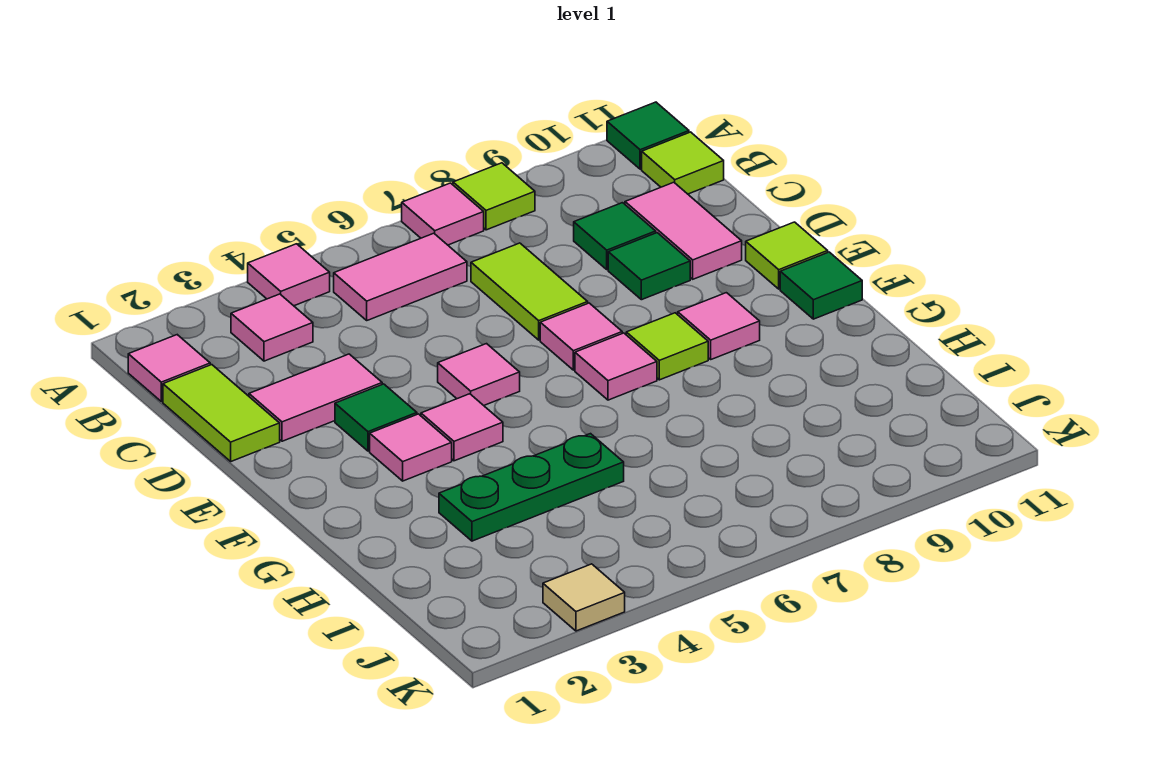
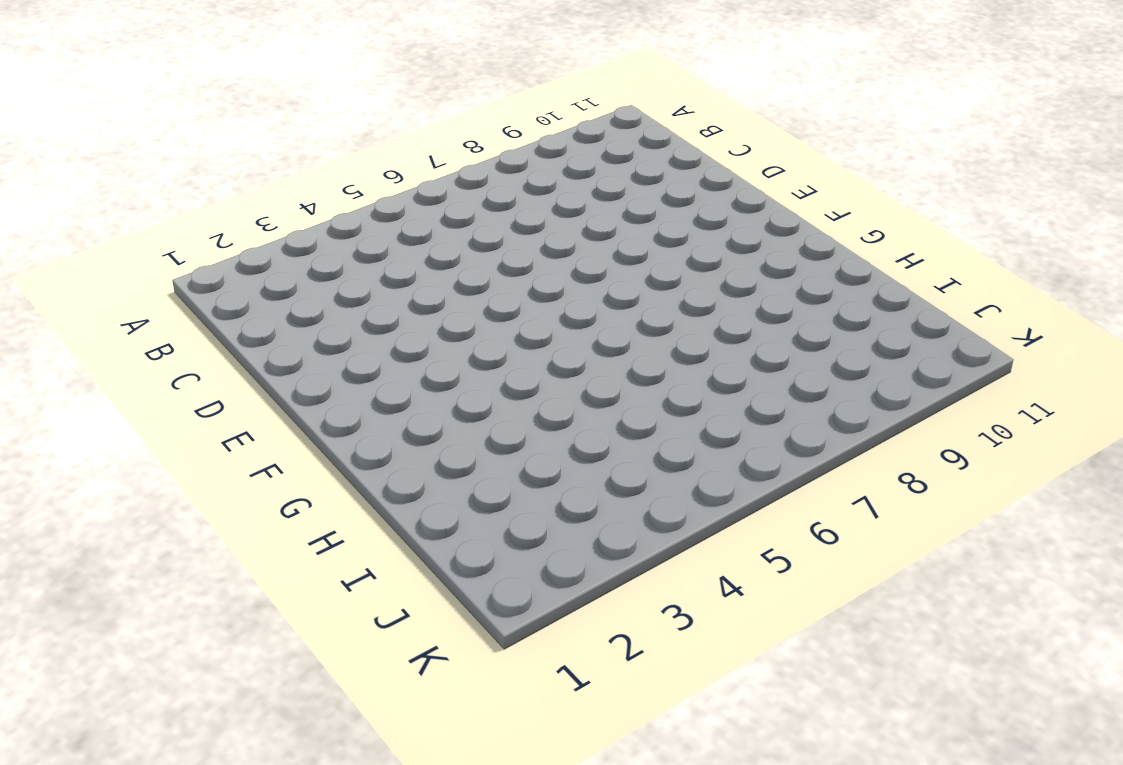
none -> pink tile A4 level 1
none -> pink tile A7 level 1
none -> lime tile A8 level 1

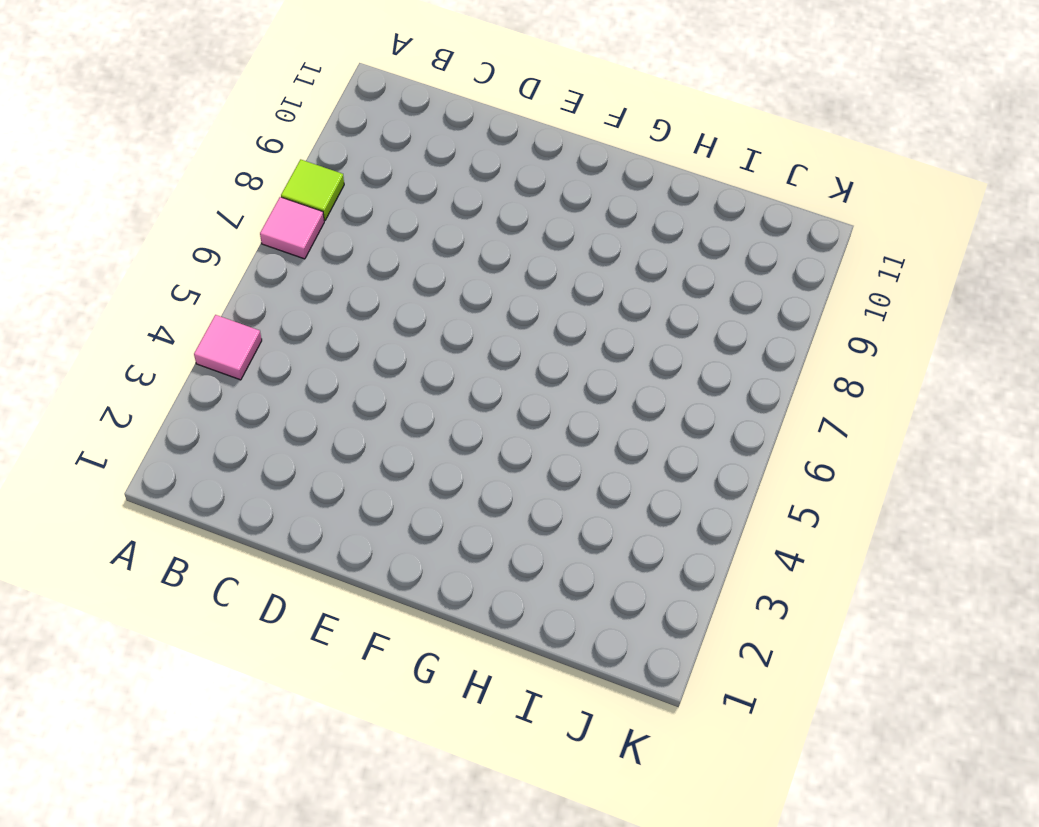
none -> green tile A11 level 1
none -> pink tile B1 level 1
none -> pink tile B3 level 1

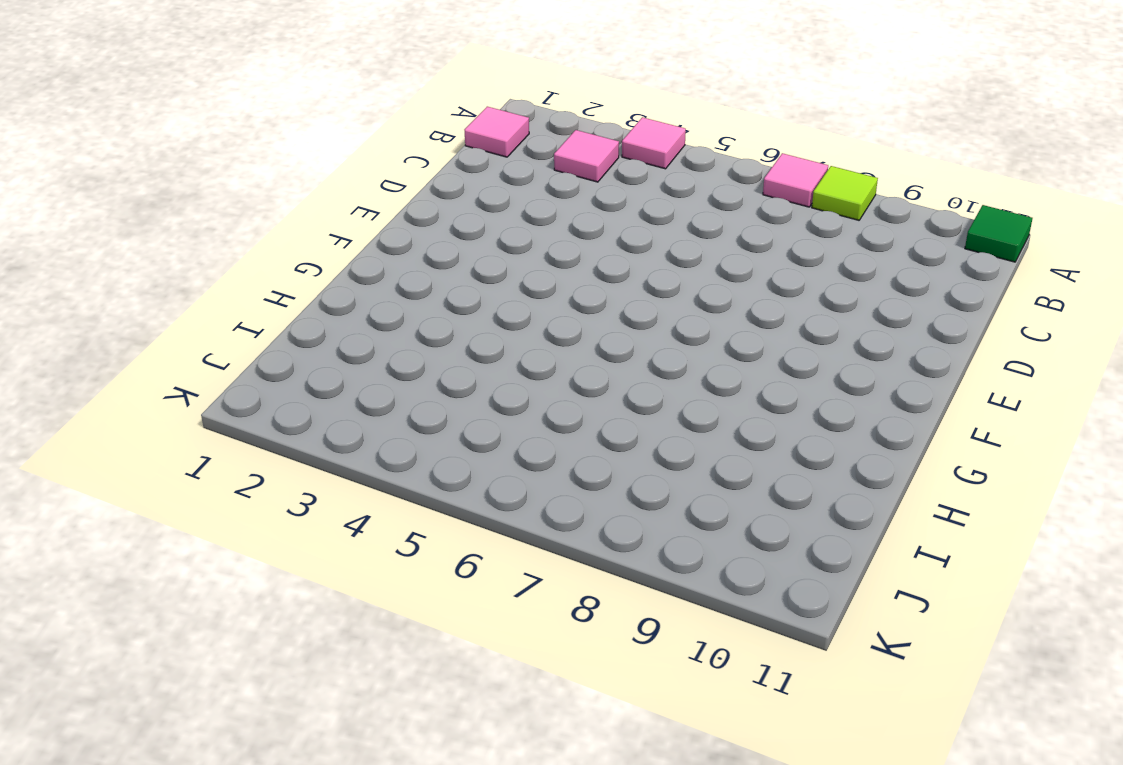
none -> pink tile B5:B6 level 1
none -> lime tile B11 level 1
none -> lime tile C1:D1 level 1

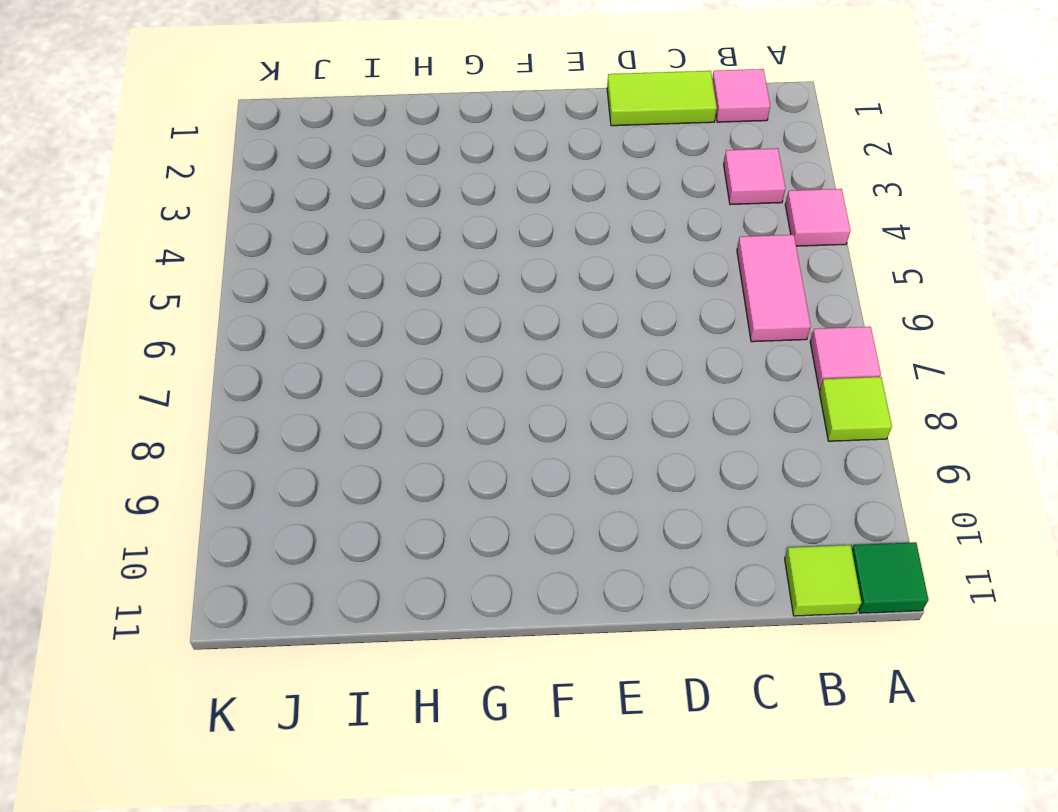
none -> lime tile C7:D7 level 1
none -> green tile C9 level 1
none -> pink tile C10:D10 level 1

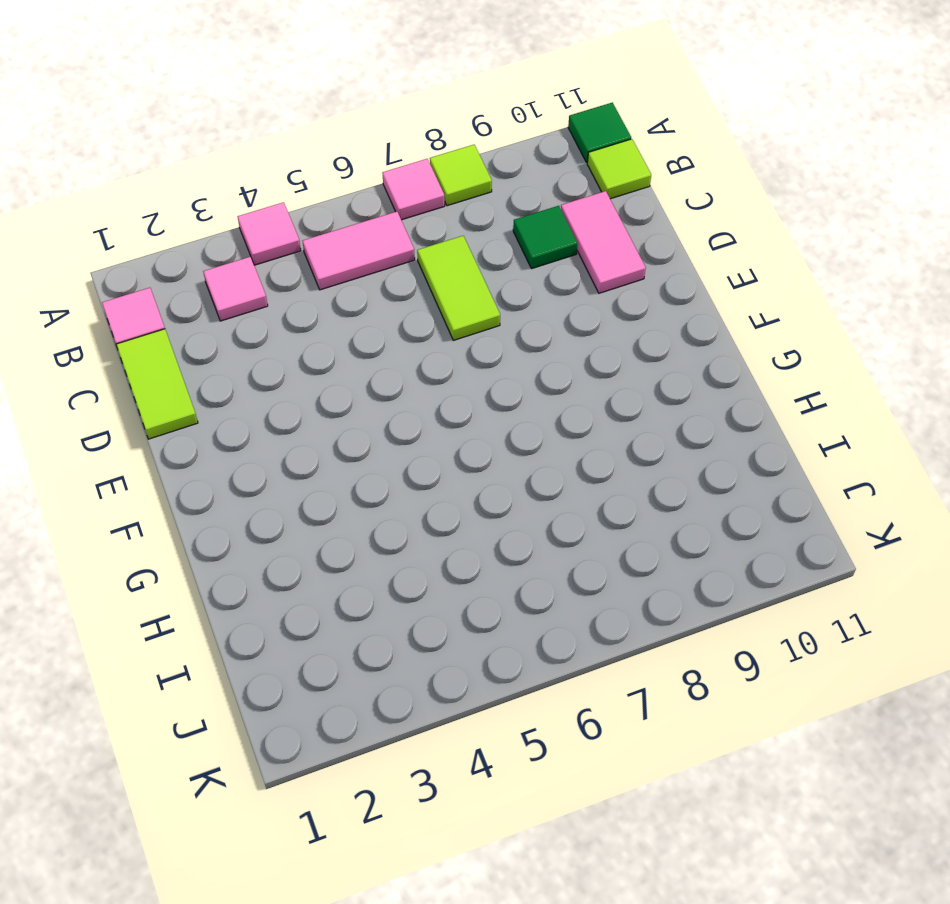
none -> pink tile D2:D3 level 1
none -> green tile D9 level 1
none -> green tile E3 level 1

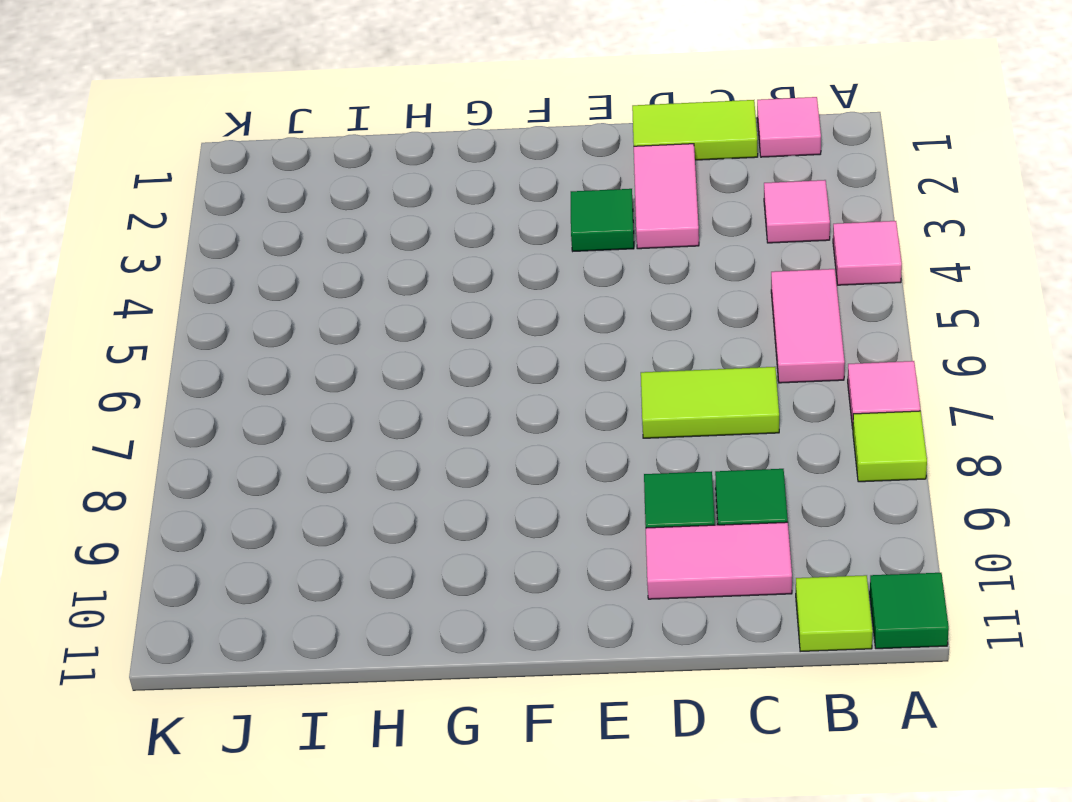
none -> pink tile E5 level 1
none -> pink tile E7 level 1
none -> lime tile E11 level 1

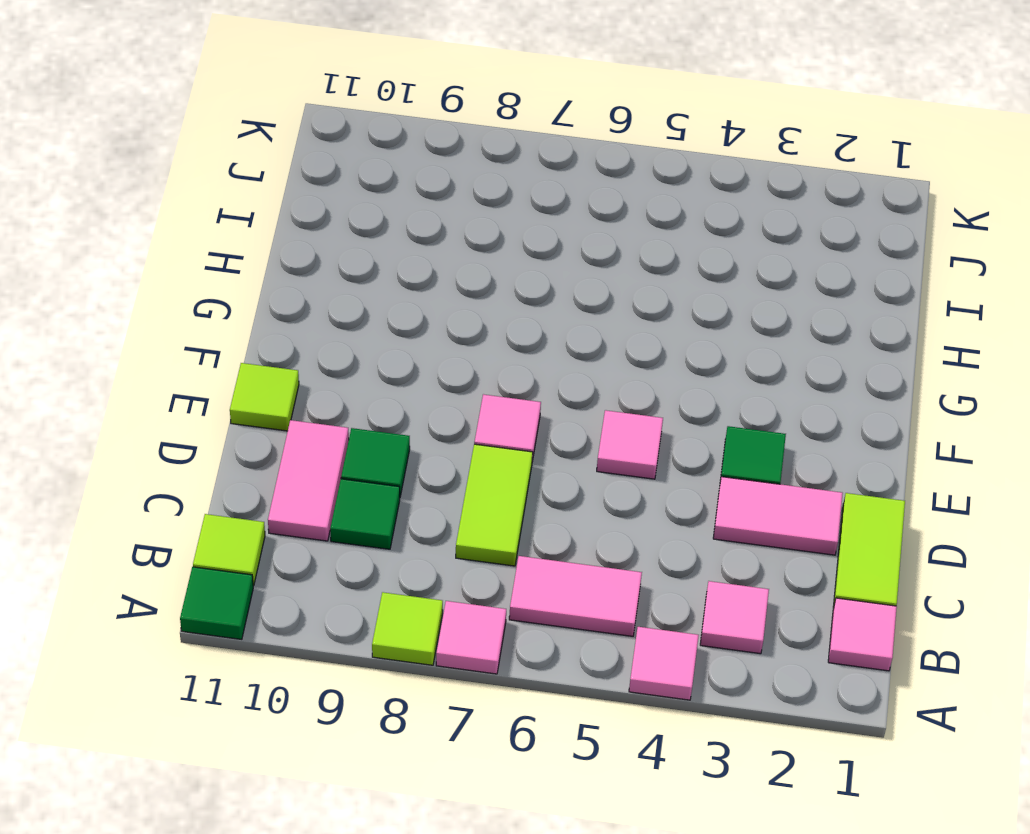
none -> pink tile F3 level 1
none -> pink tile F4 level 1
none -> pink tile F7 level 1

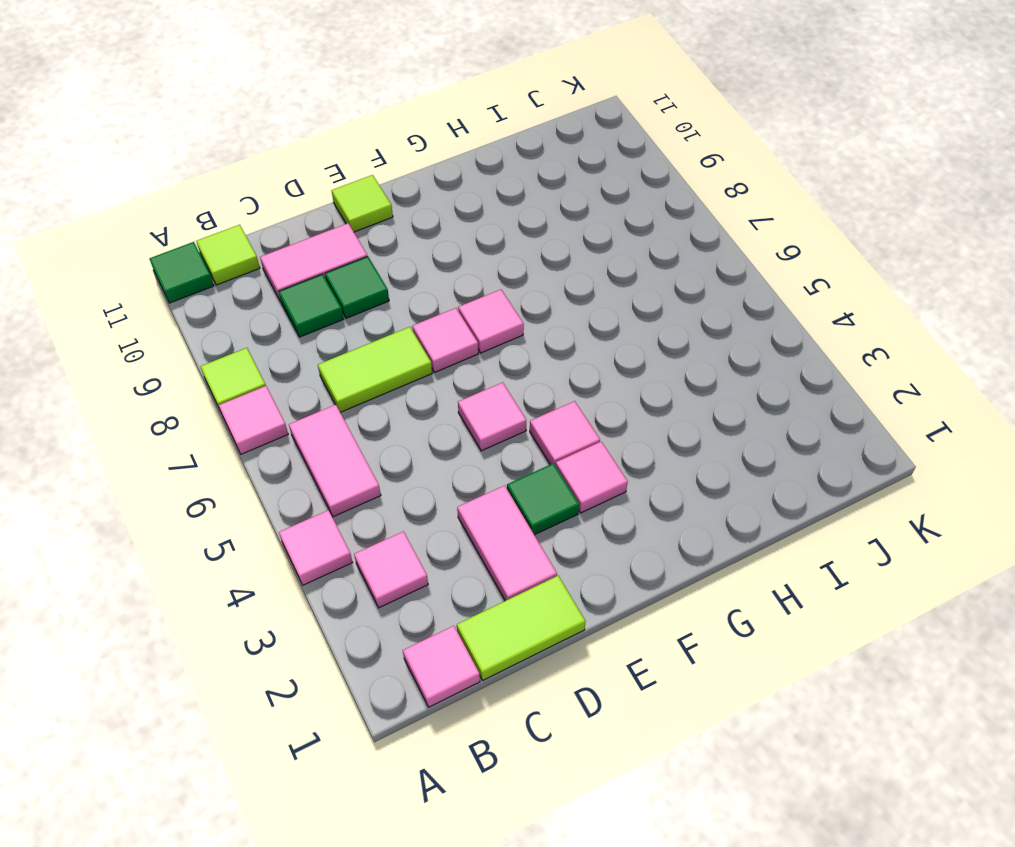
none -> lime tile F8 level 1
none -> pink tile F9 level 1
none -> green tile F11 level 1

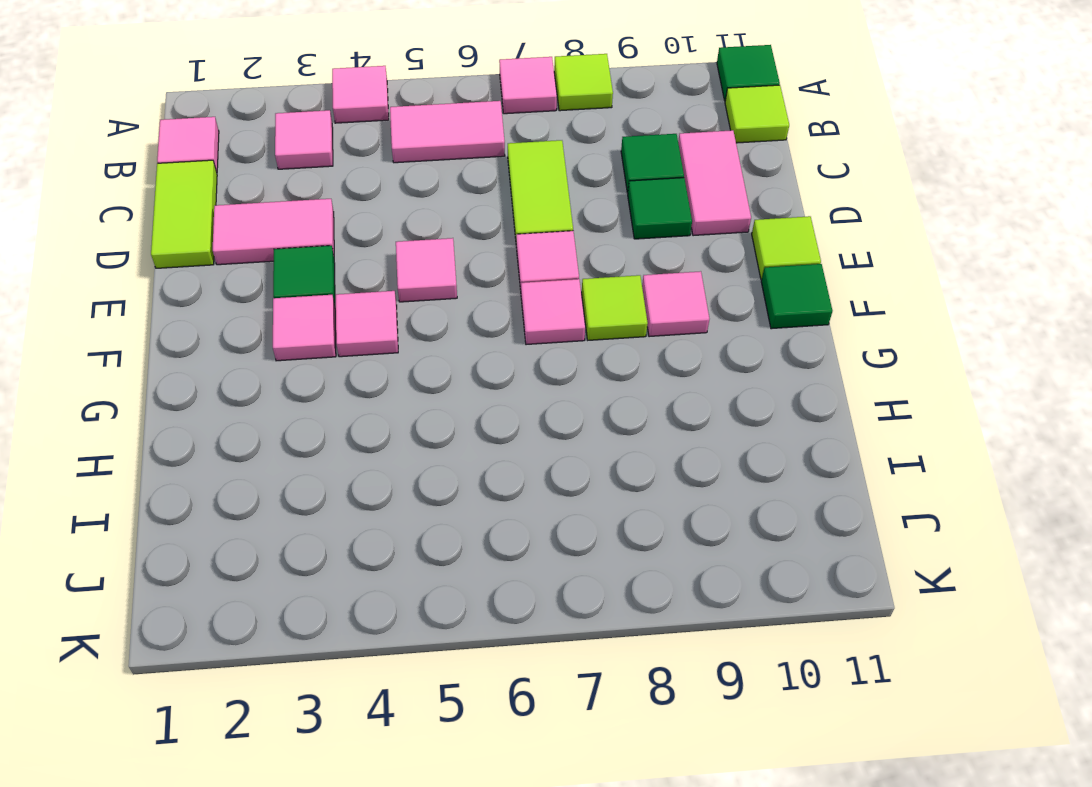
none -> green plate H3:H5 level 1
none -> tan tile K3 level 1

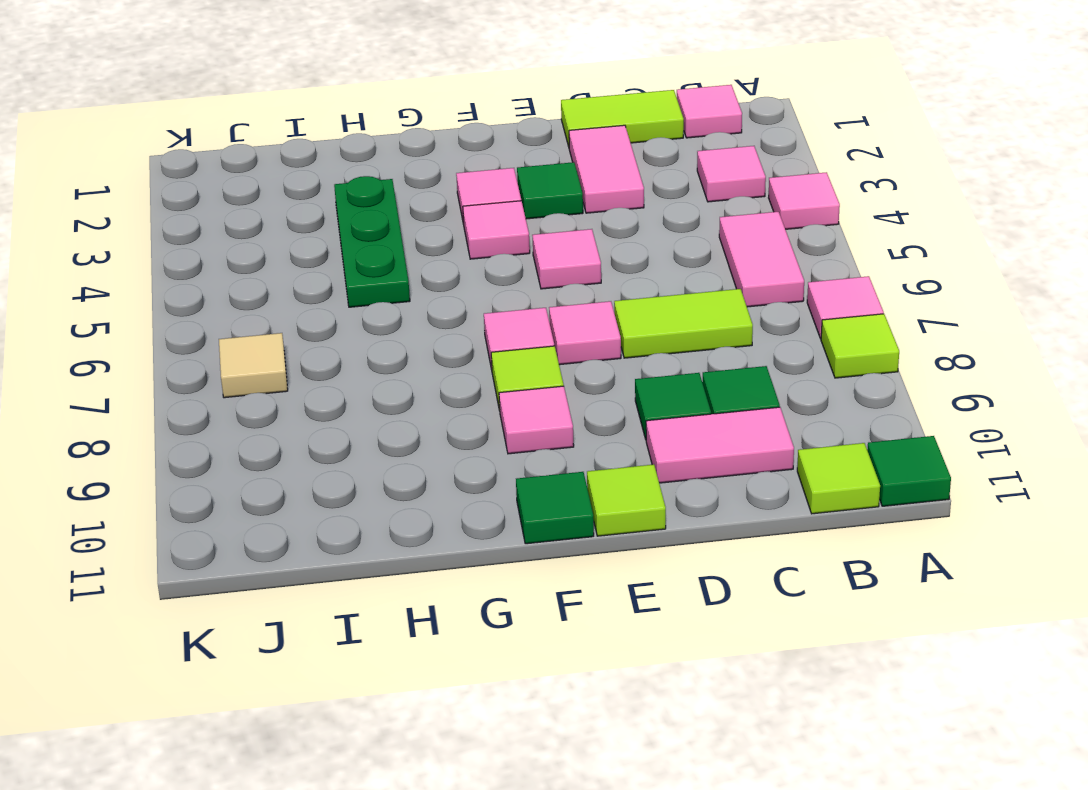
tan tile J7 level 1 -> tan tile K3 level 1

